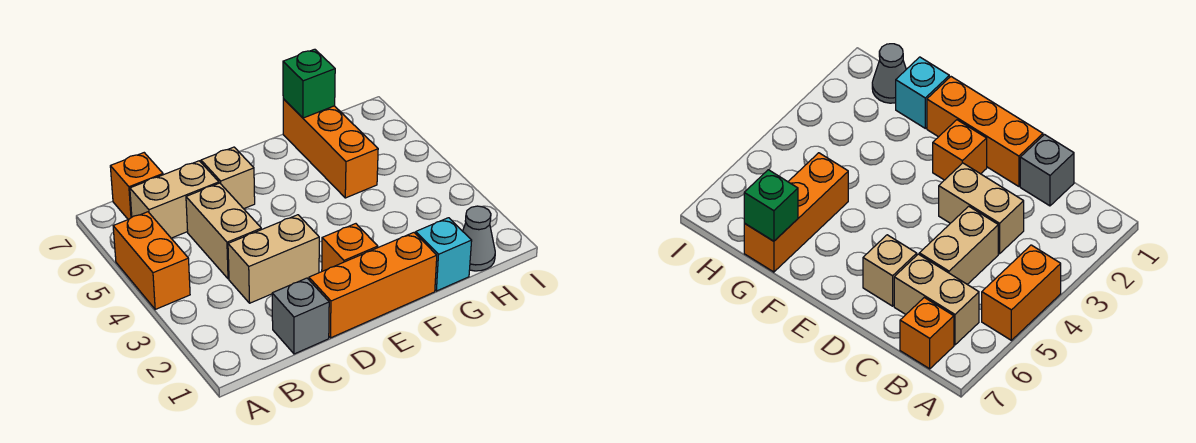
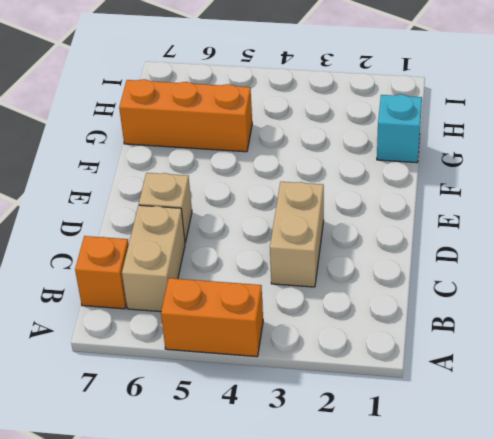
none -> grey brick C1 level 1
none -> tan brick C4:C5 level 1
none -> orange brick D1:F1 level 1

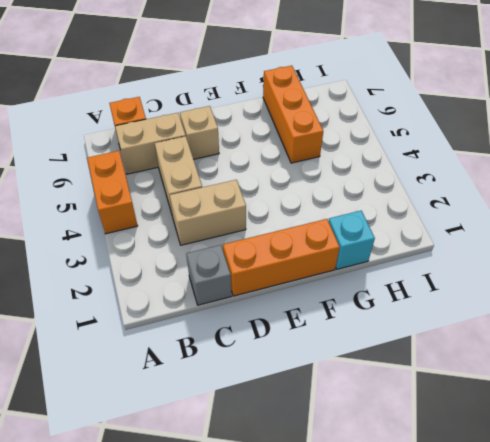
none -> orange brick E2 level 1
none -> grey cone H1 level 1
none -> green brick G7 level 2

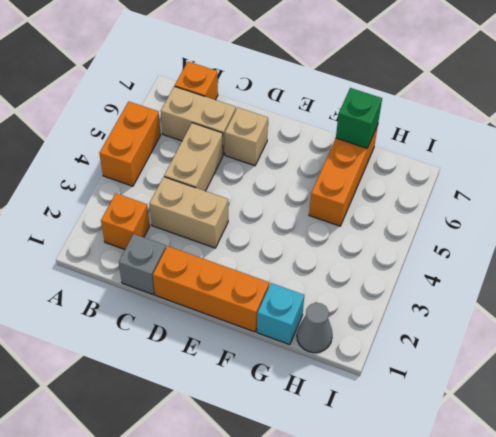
orange brick B2 level 1 -> orange brick E2 level 1

